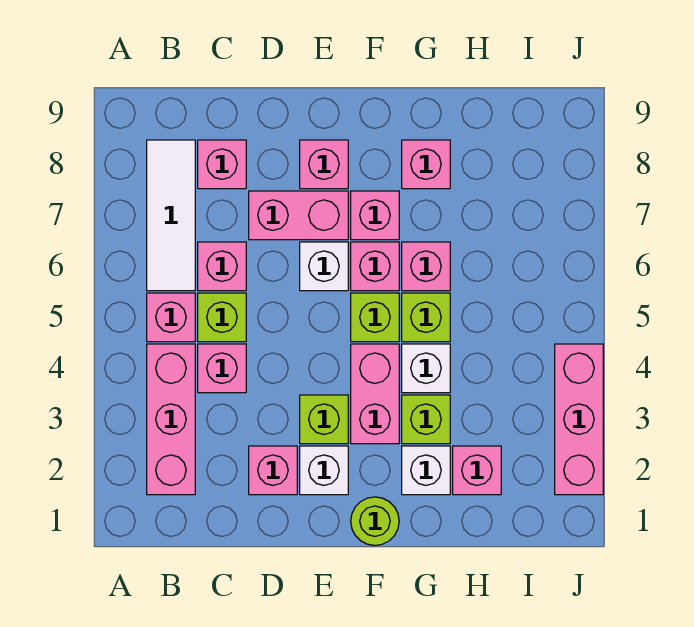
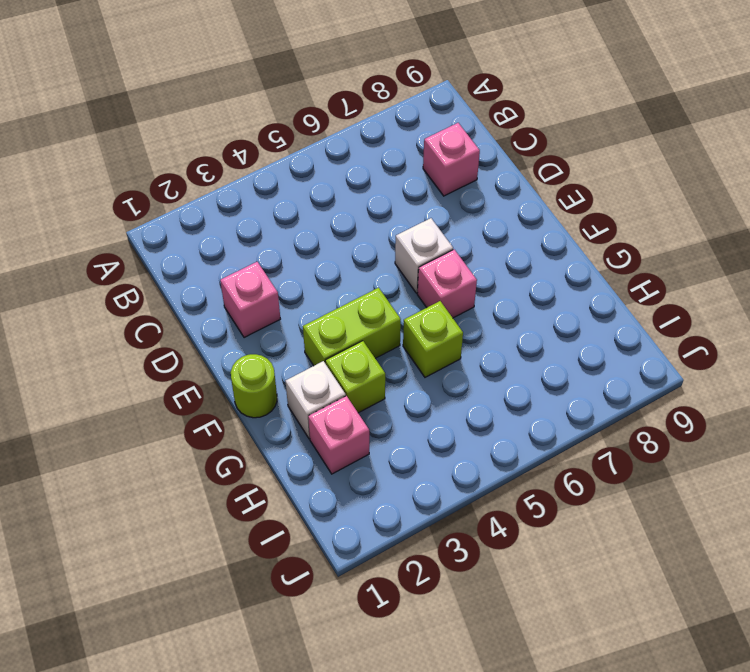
lime brick F3:F4 level 1 -> pink brick F3:F4 level 1
none -> pink brick B2:B4 level 1
none -> pink brick B5 level 1
none -> white tile B6:B8 level 1

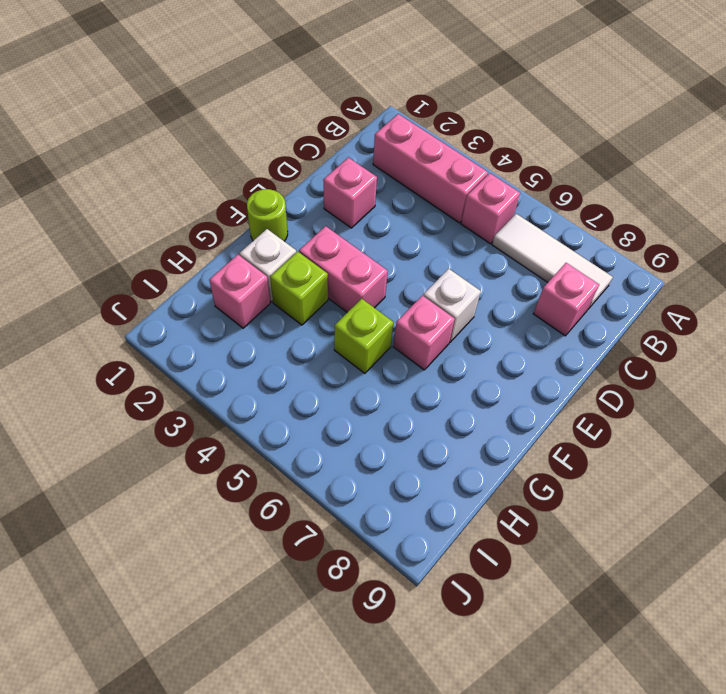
none -> pink brick C4 level 1
none -> lime brick C5 level 1
none -> pink brick C6 level 1

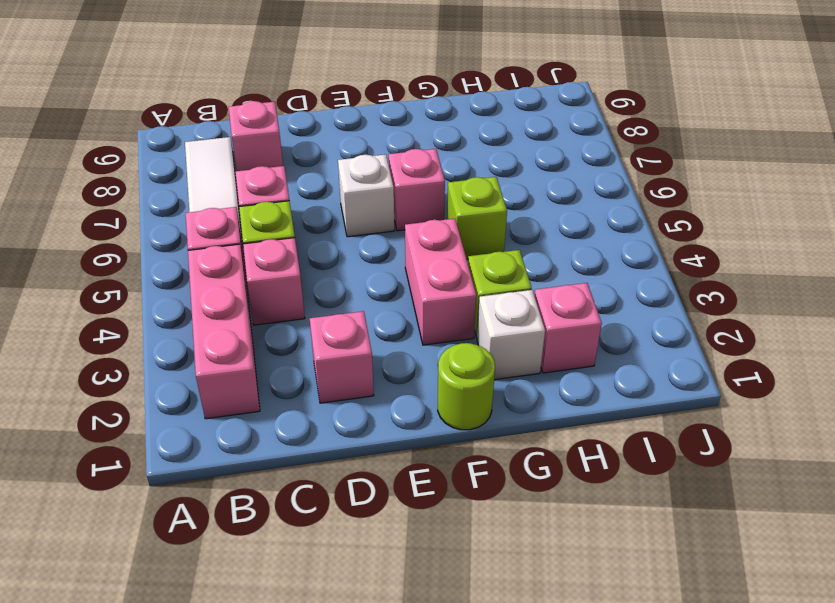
none -> pink brick D7:E7 level 1
none -> white brick E2 level 1
none -> lime brick E3 level 1

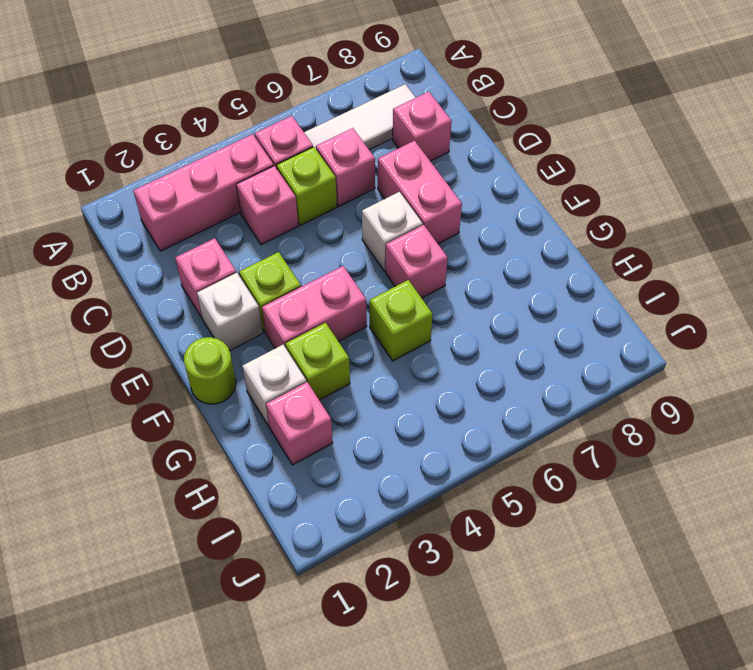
none -> pink brick E8 level 1
none -> lime brick F5 level 1
none -> pink brick F7 level 1

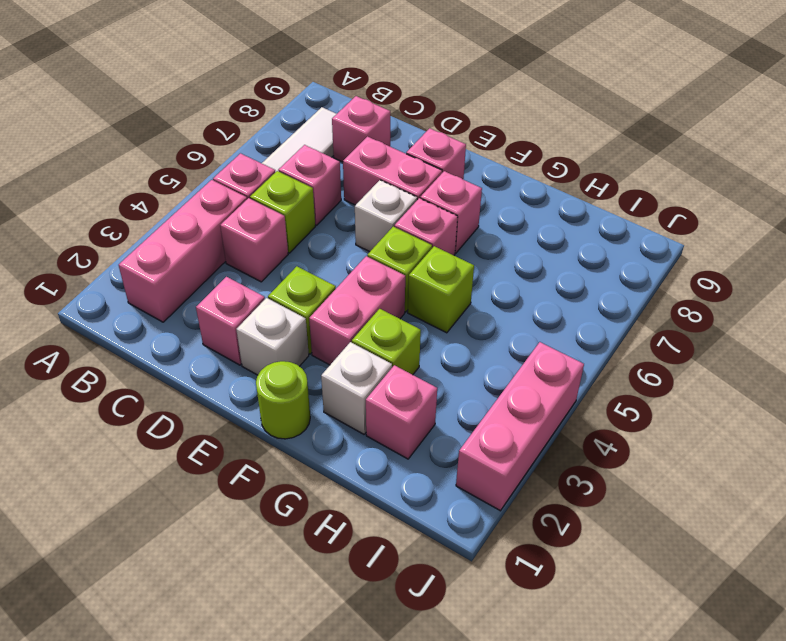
none -> white brick G4 level 1
none -> pink brick G6 level 1
none -> pink brick G8 level 1

